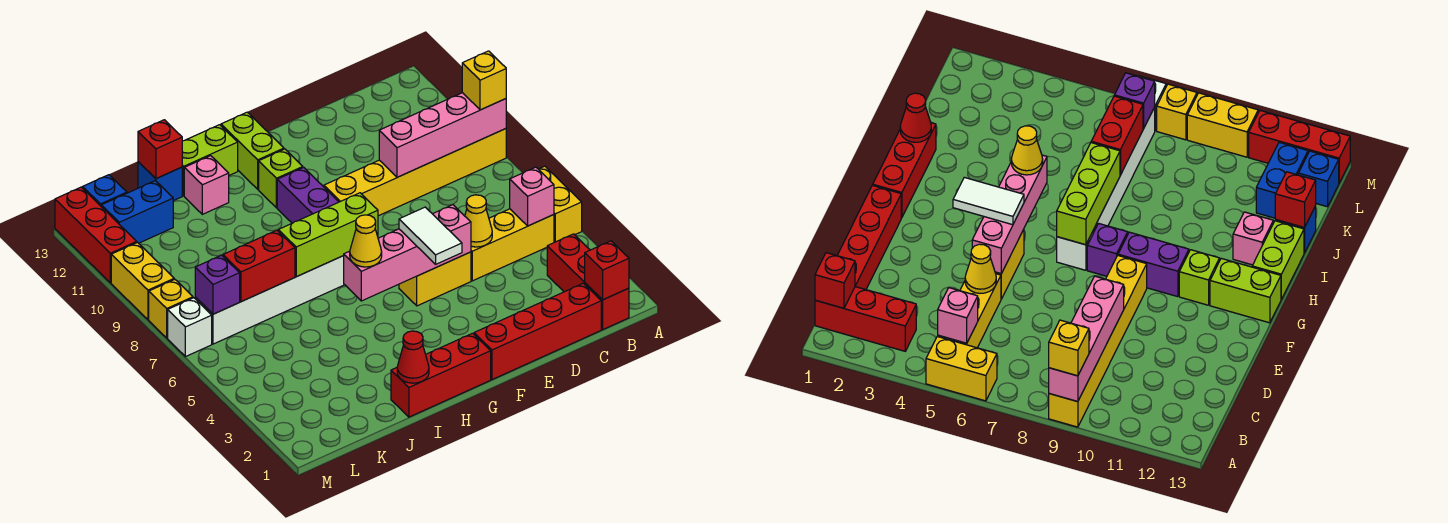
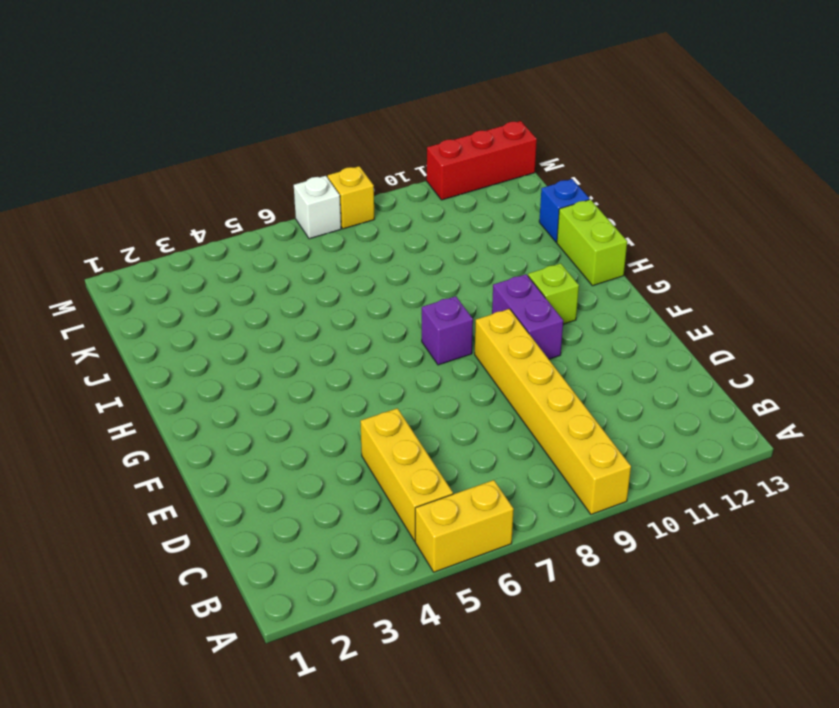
purple brick F10:G10 level 1 -> purple brick G9:G10 level 1
none -> red brick B1:B3 level 1
none -> red brick C1:F1 level 1
none -> yellow brick E5:F5 level 1
none -> red brick G1:I1 level 1

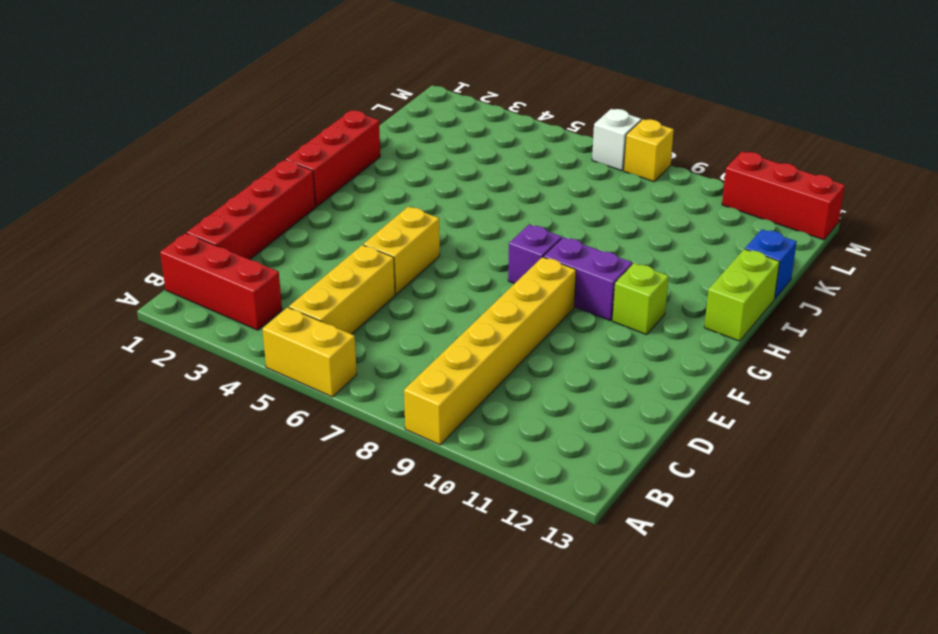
none -> white brick G7:L7 level 1
none -> lime brick G12:G13 level 1
none -> pink brick I12 level 1
none -> blue brick K12:L12 level 1

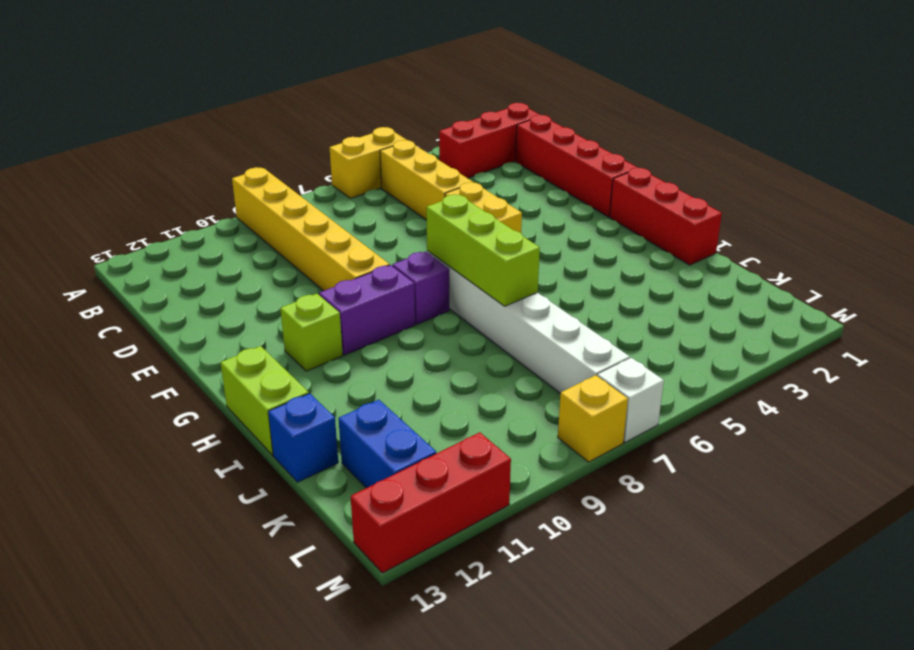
none -> lime brick G12:G13 level 1
none -> pink brick I12 level 1
none -> blue brick L13 level 1
none -> yellow brick M9:M10 level 1

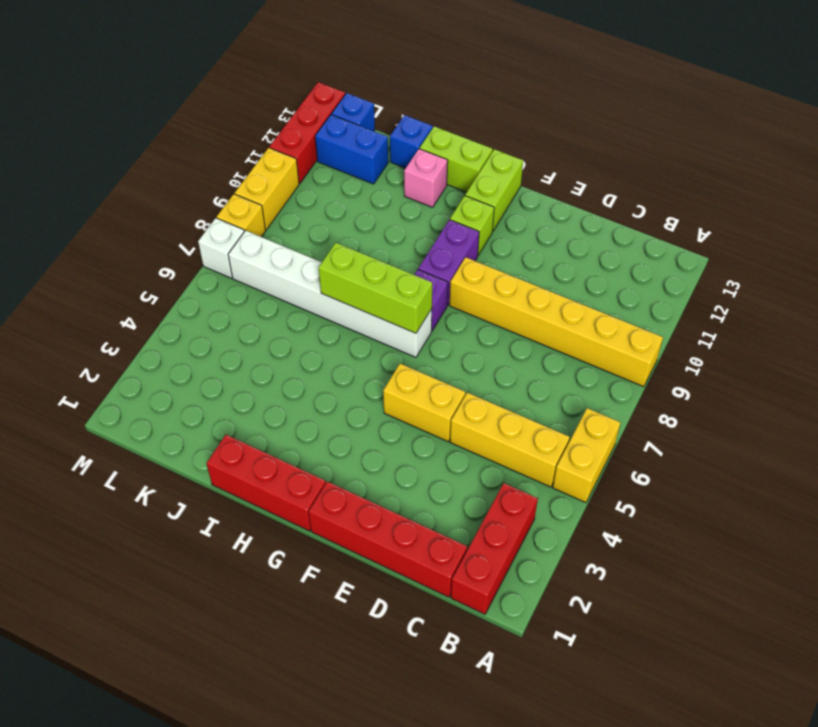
none -> pink brick A9:D9 level 2
none -> red brick B1 level 2
none -> pink brick B5 level 2
none -> yellow cone D5 level 2

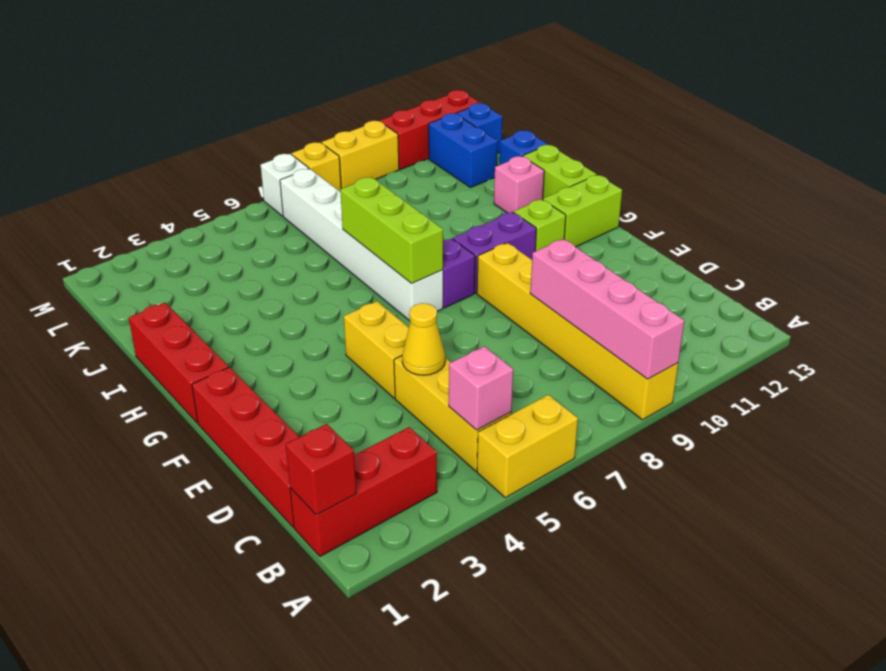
none -> pink brick E5:H5 level 2
none -> red cone I1 level 2
none -> red brick J7:K7 level 2
none -> red brick J13 level 2

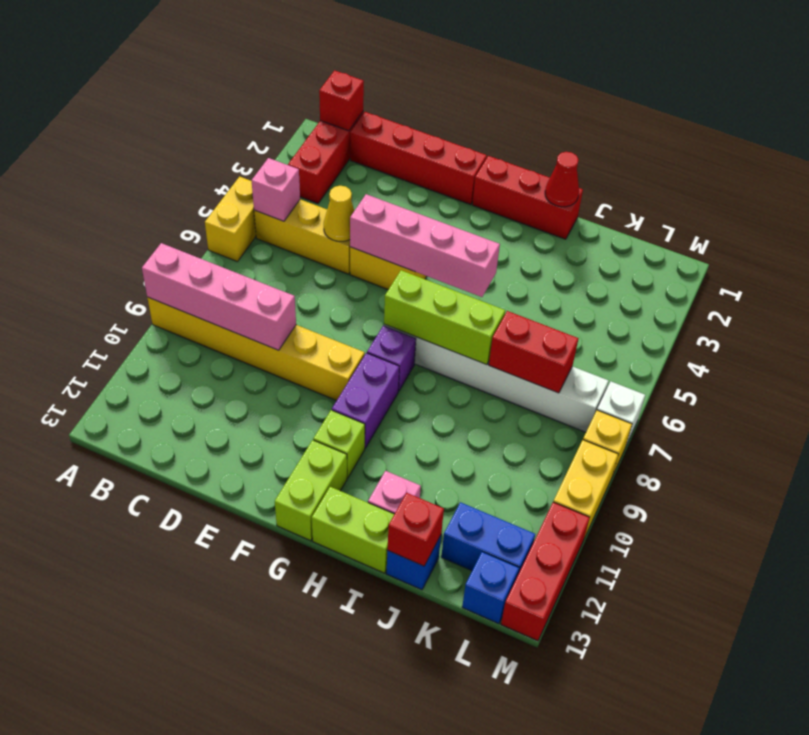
none -> purple brick L7 level 2
none -> yellow brick A9 level 3
none -> white tile F4:F5 level 3
none -> yellow cone H5 level 3

